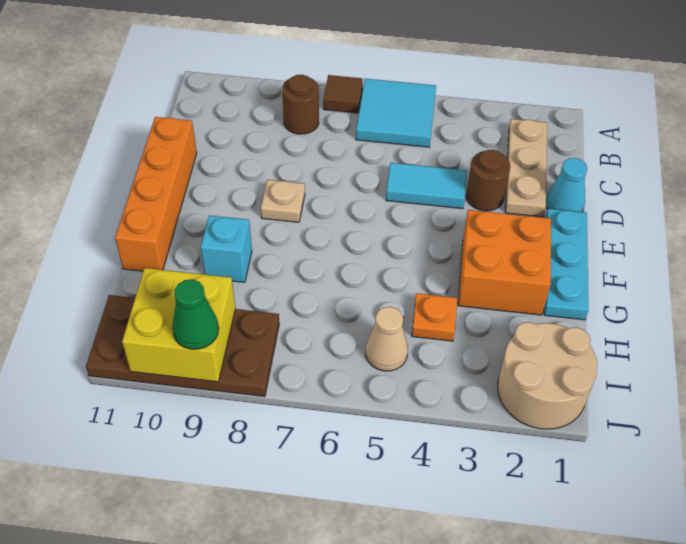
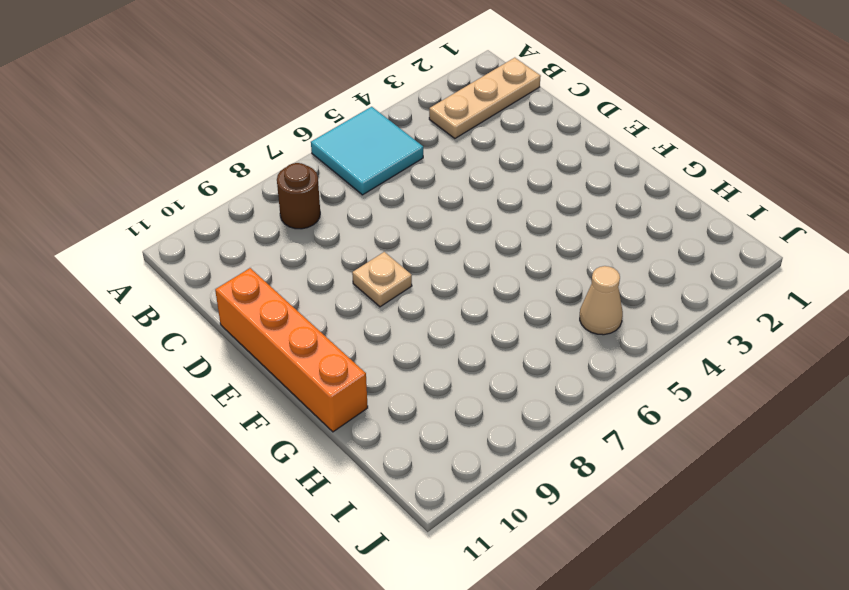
tan plate B1:B3 level 1 -> tan plate B2:D2 level 1
none -> brown tile A7 level 1
none -> cyan cone D1 level 1
none -> brown round brick D3 level 1

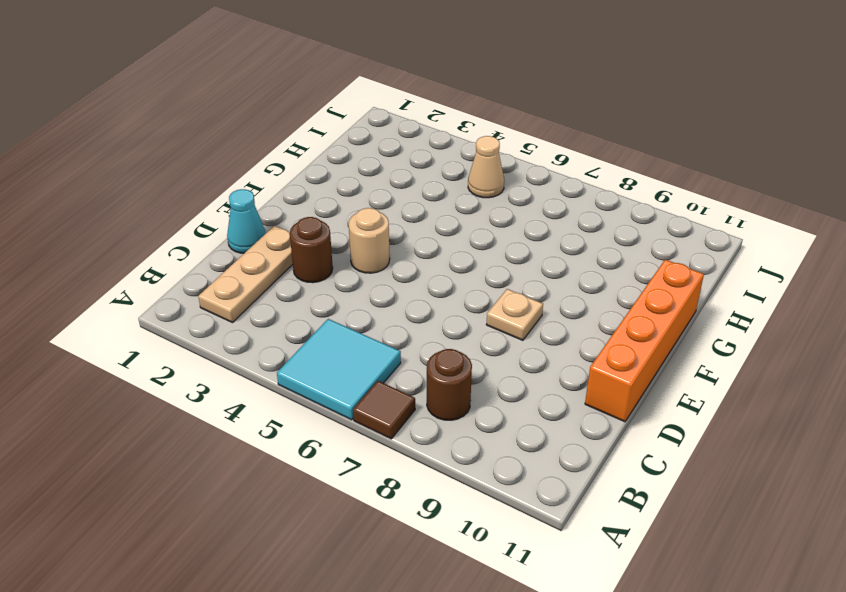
tan round brick E4 level 1 -> none
none -> cyan tile D4:D5 level 1
none -> cyan plate E1:G1 level 1
none -> orange brick F2:G3 level 1

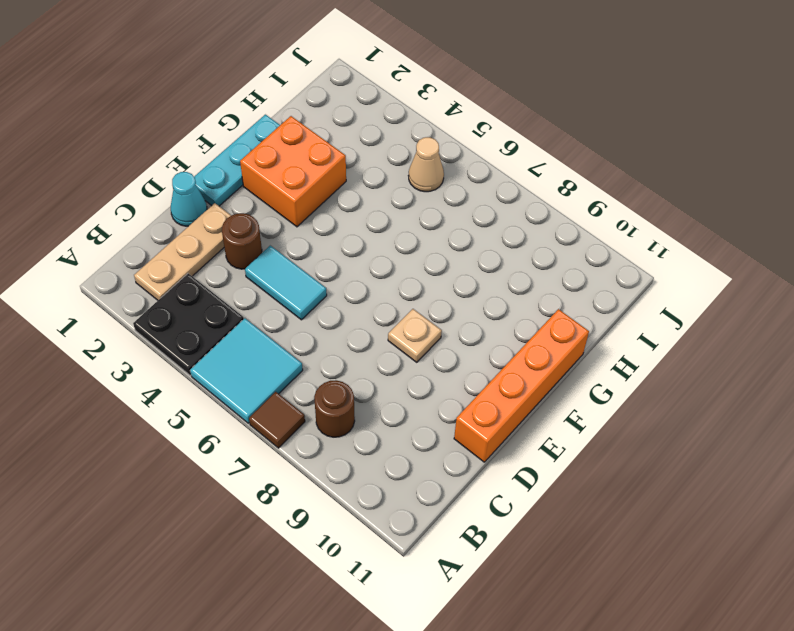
black plate A3:B4 level 1 -> none
none -> cyan brick G9 level 1
none -> orange plate H4 level 1
none -> tan round brick I1:J2 level 1

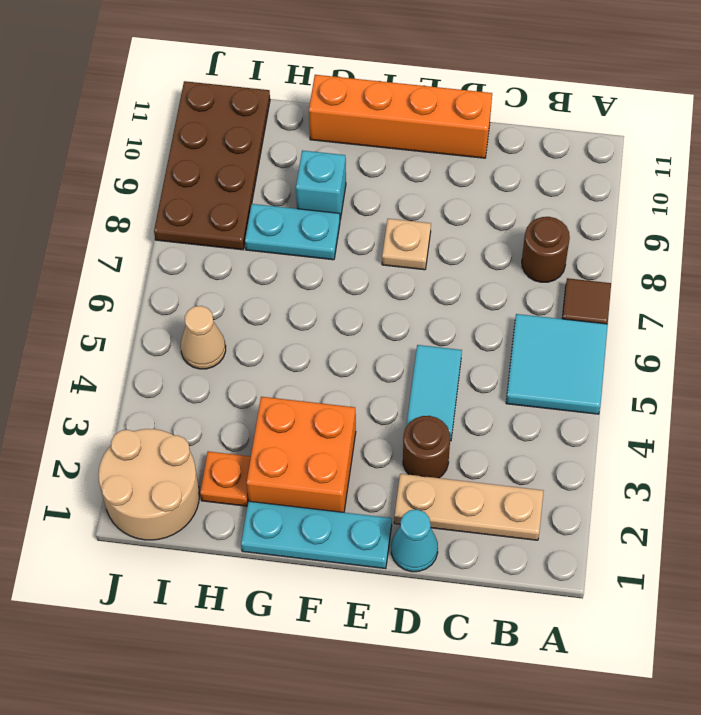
cyan plate G8:H8 level 1 -> none
orange plate H2 level 1 -> orange plate H4 level 1
none -> yellow brick I9:J10 level 2
none -> green cone J9 level 3

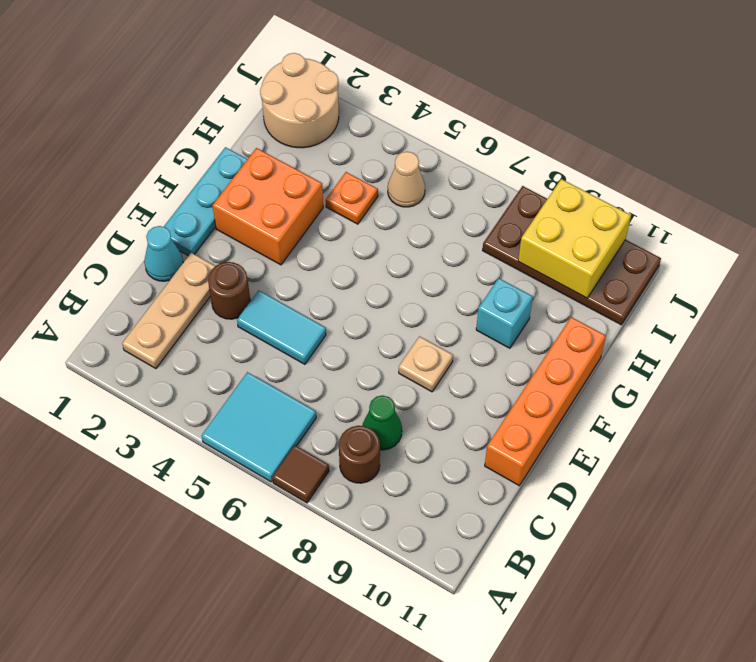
green cone C8 level 1 -> green cone J9 level 3

